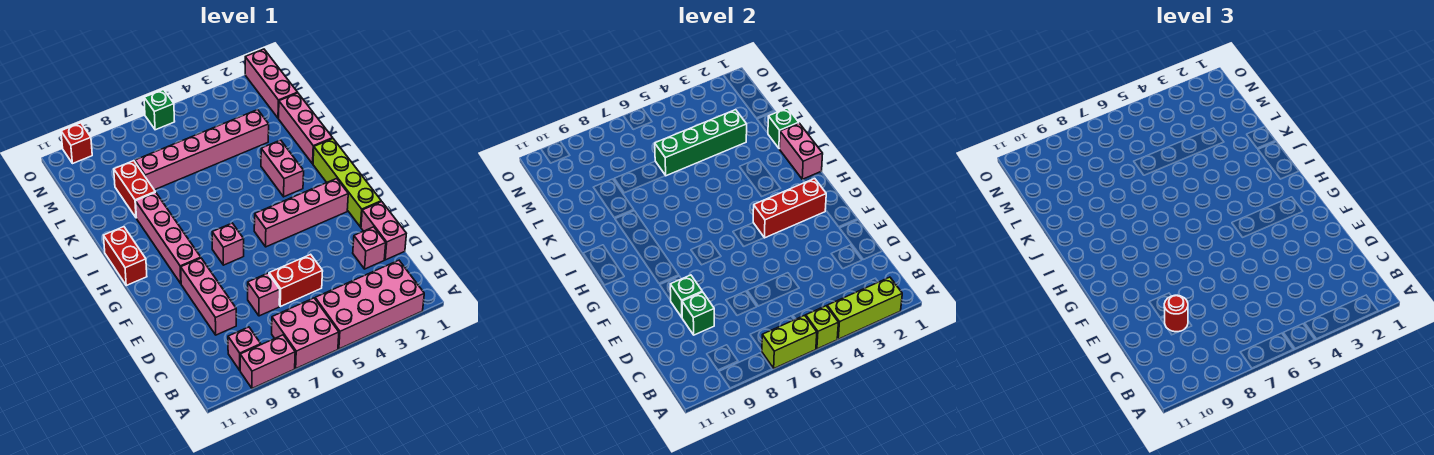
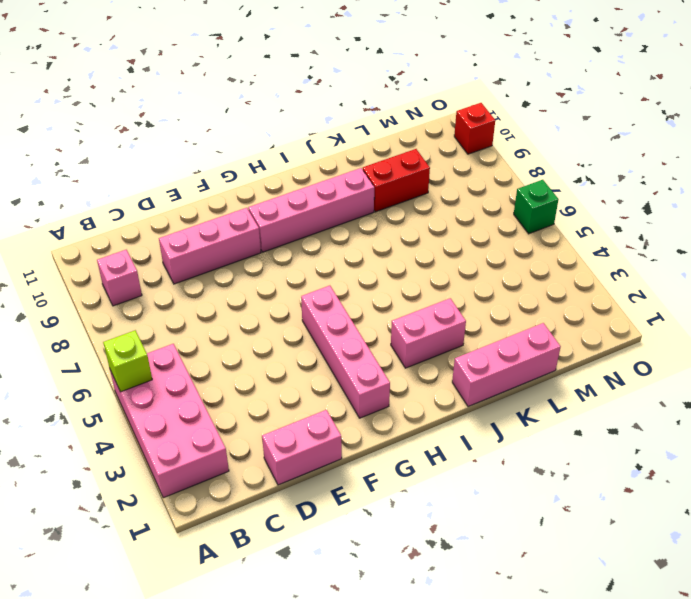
none -> pink brick A6:B7 level 1
none -> pink brick A8:A9 level 1
none -> pink brick D2 level 1
none -> red brick D5:D6 level 1

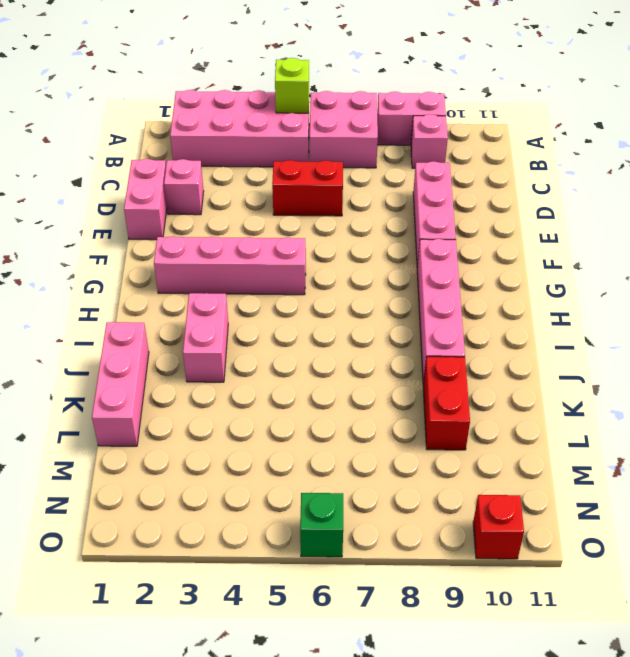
none -> pink brick D7 level 1
none -> lime brick F1:I1 level 1
none -> pink brick G7 level 1
none -> red brick H11:I11 level 1

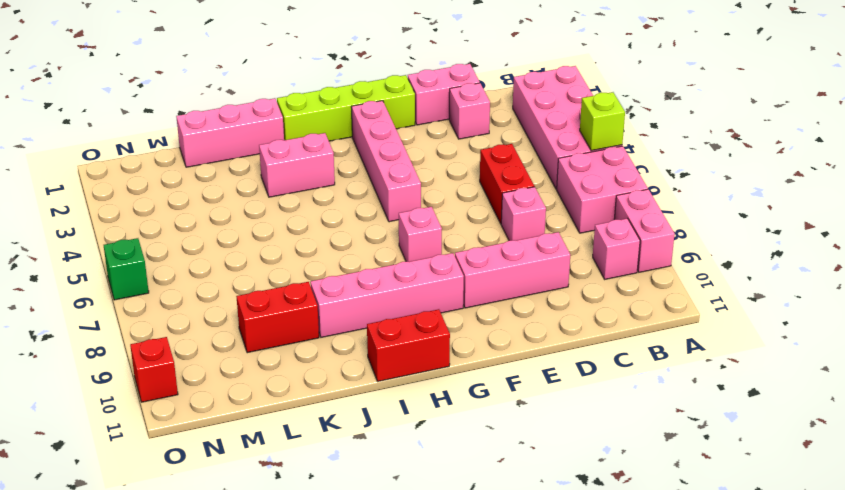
none -> pink brick L3:L8 level 1
none -> pink brick M1:O1 level 1
none -> lime brick A2:A4 level 2
none -> lime brick A6:A7 level 2

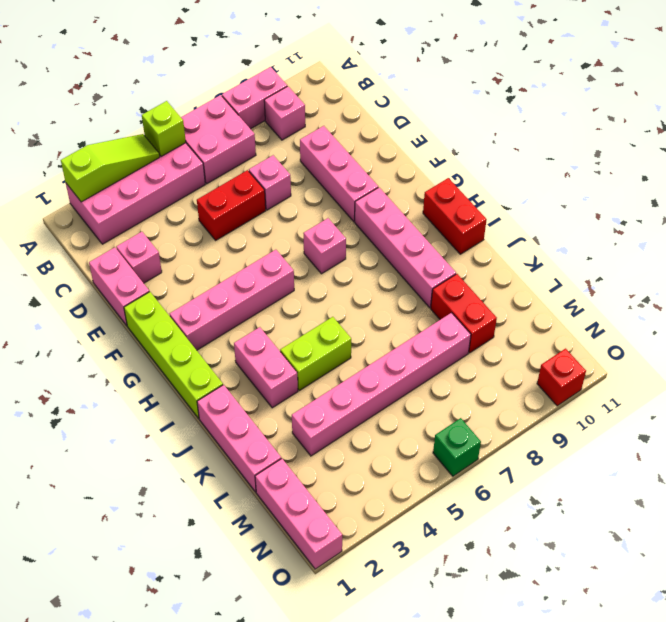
lime slope A2:A4 level 2 top 2 -> lime brick A2:A4 level 2
lime brick J4:J5 level 1 -> lime brick A6:A7 level 2
none -> green brick D9 level 2
none -> green brick E9 level 2
none -> red brick G2:G4 level 2
none -> pink brick I1:J1 level 2

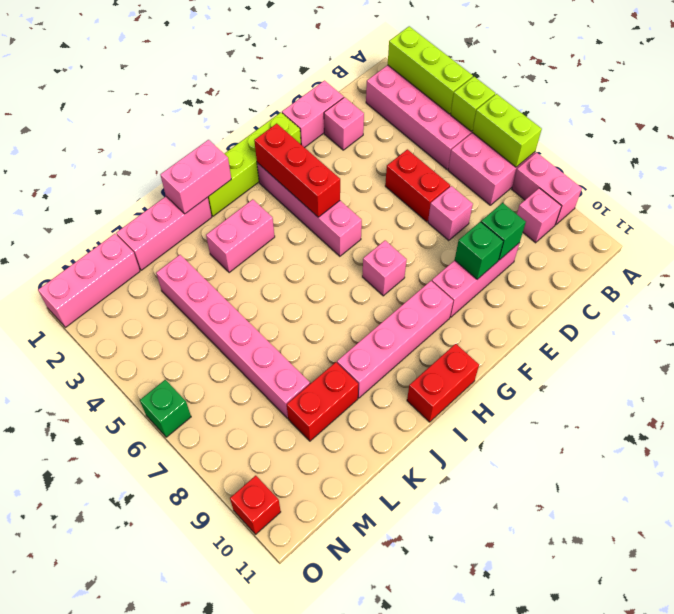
none -> green brick K1 level 2
none -> green brick L3:L6 level 2
none -> red round brick D9 level 3

